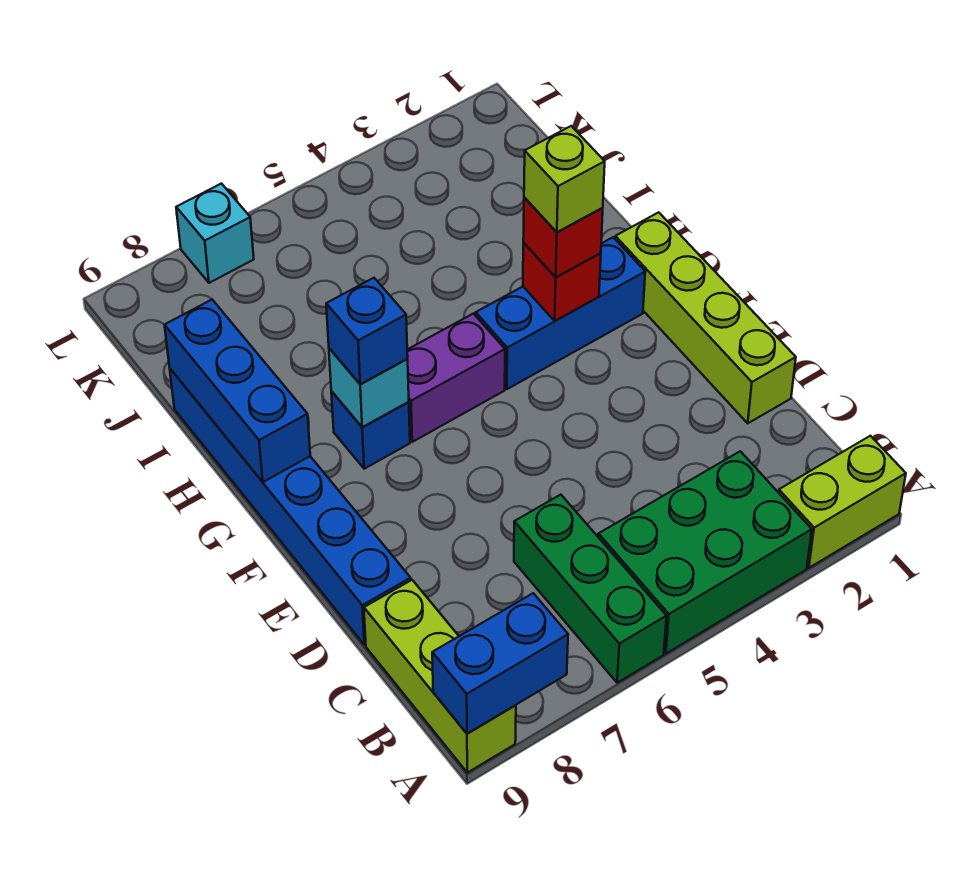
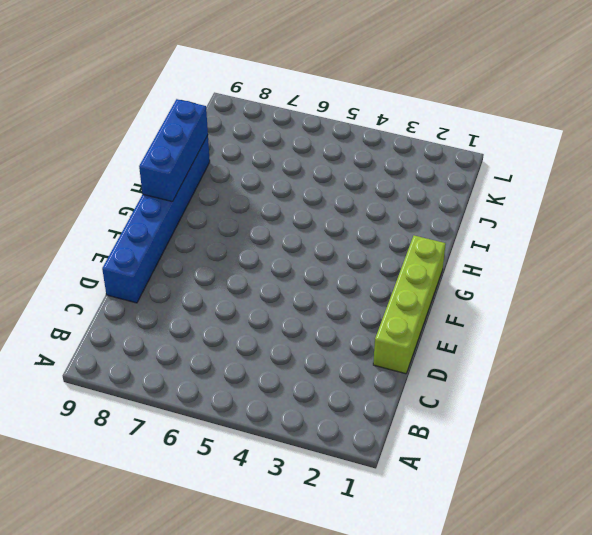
none -> lime brick A1:A2 level 1
none -> green brick A3:B5 level 1
none -> green brick A6:C6 level 1

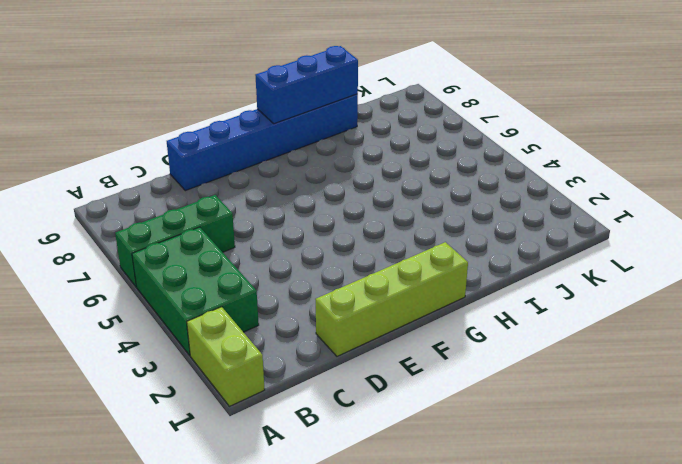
none -> lime brick A9:C9 level 1
none -> blue brick G2:G4 level 1
none -> purple brick G5:G6 level 1

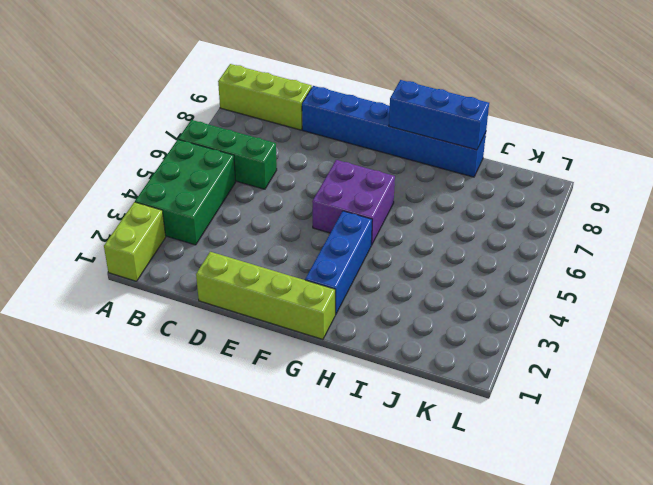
purple brick F5:G6 level 1 -> purple brick G5:G6 level 1
none -> blue brick G7 level 1
none -> cyan brick L7 level 1
none -> blue brick A8:A9 level 2

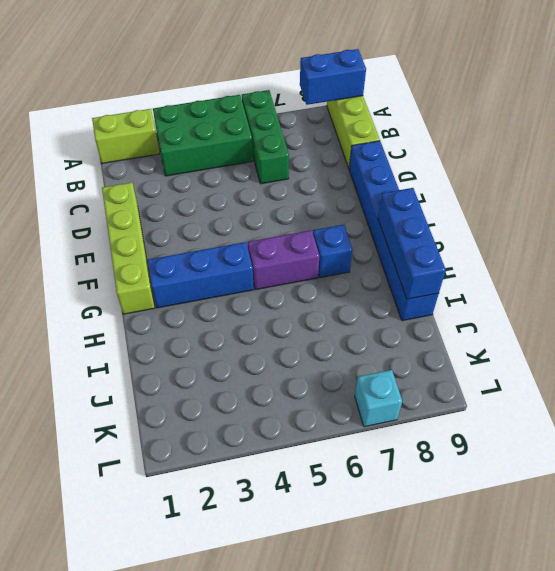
none -> red brick G3 level 2
none -> cyan brick G7 level 2
none -> red brick G3 level 3

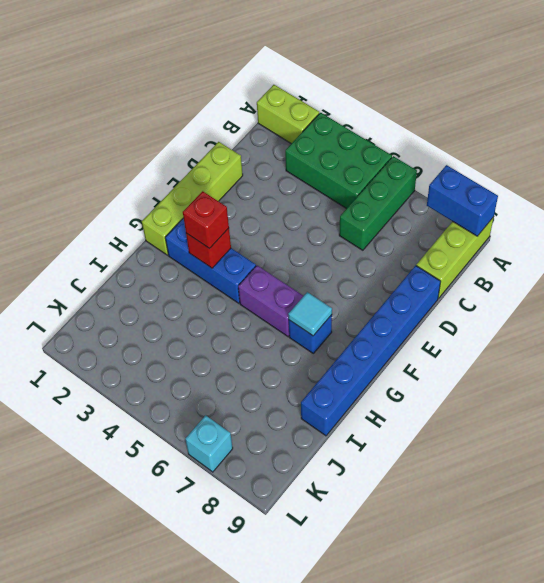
cyan tile G7 level 2 -> cyan brick G7 level 2
none -> blue brick G9:I9 level 2
none -> blue brick G7 level 3
none -> lime brick G3 level 4

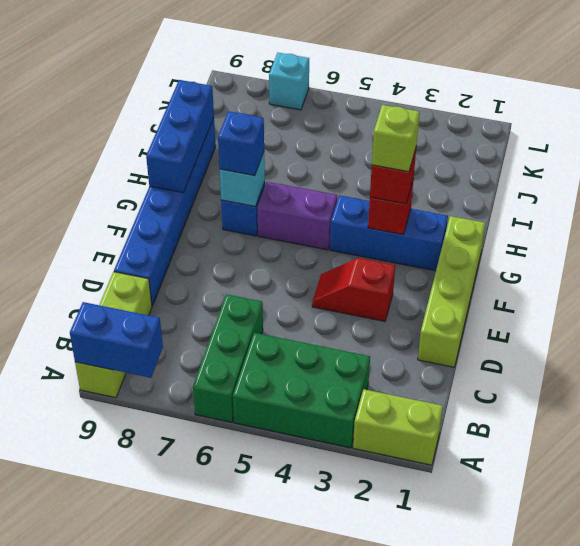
red slope E3:E4 level 1 top 3 -> none

